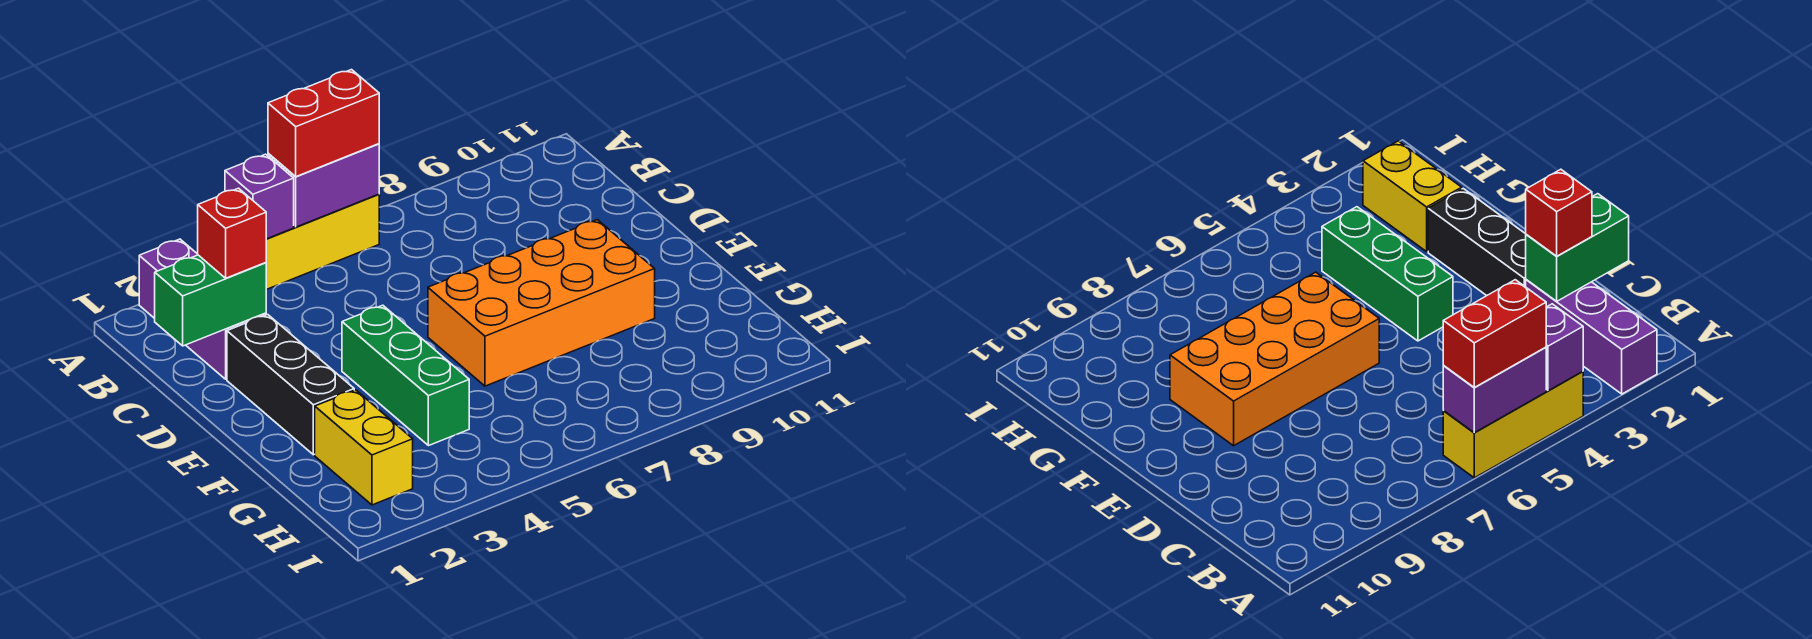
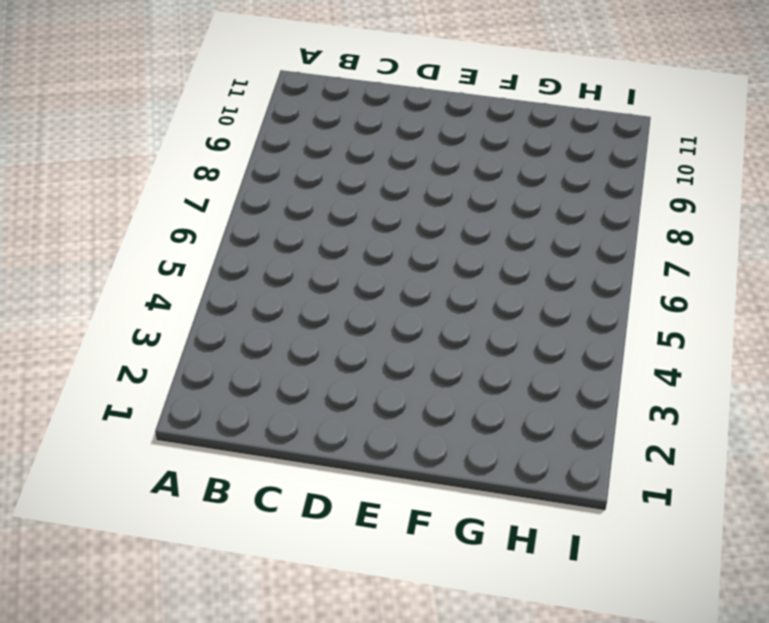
none -> purple brick A2:C2 level 1
none -> yellow brick A4:A6 level 1

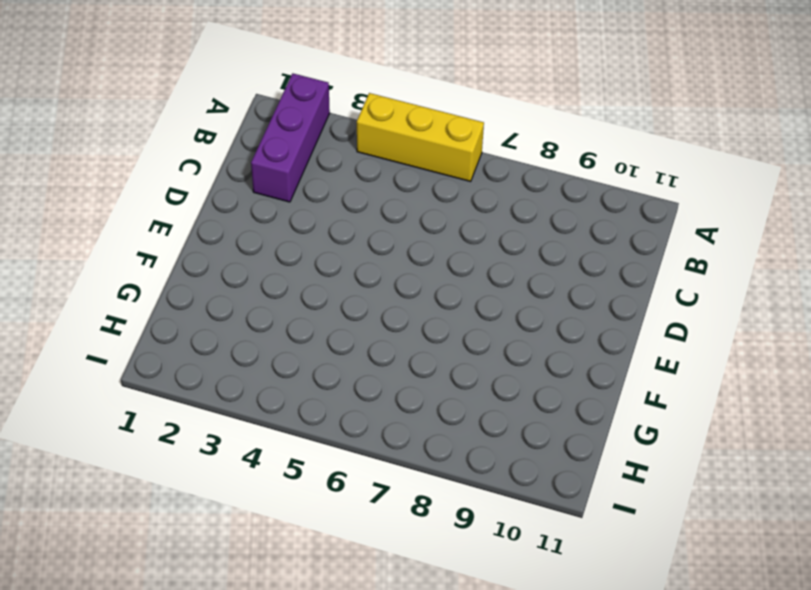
none -> black brick D2:F2 level 1
none -> green brick E4:G4 level 1

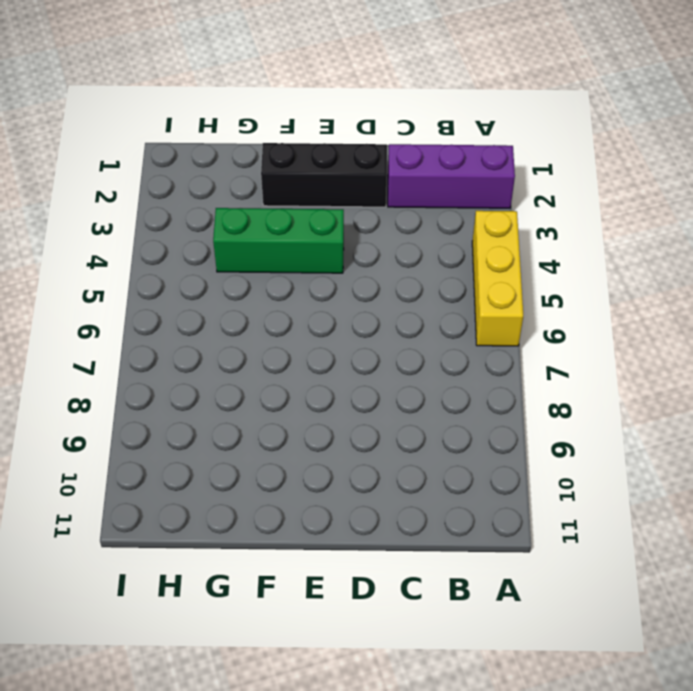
none -> orange brick E6:F9 level 1
none -> yellow brick G2:H2 level 1

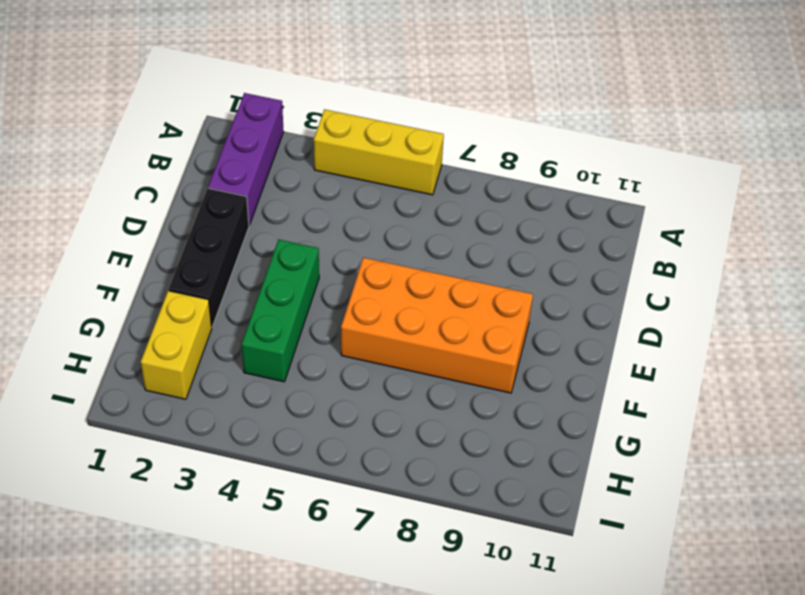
none -> purple brick A4 level 2
none -> purple brick A5:A6 level 2

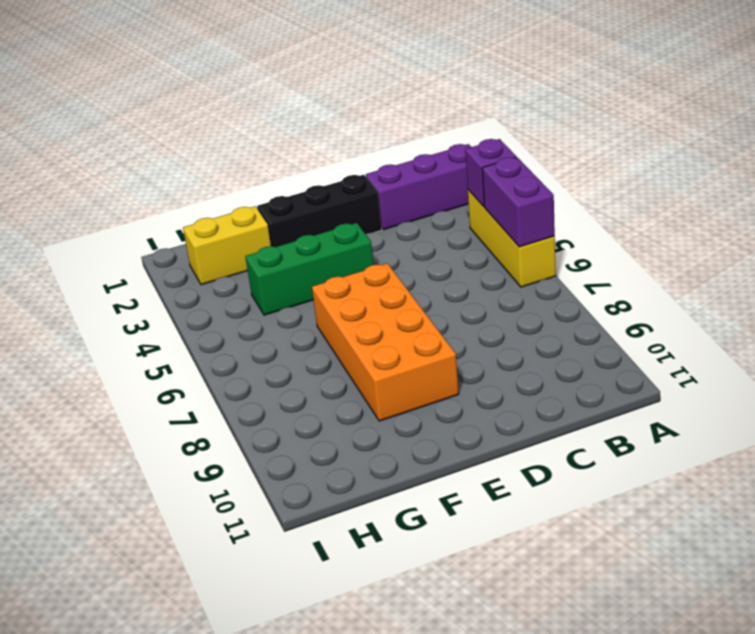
none -> green brick C1:C2 level 2
none -> red brick A5:A6 level 3

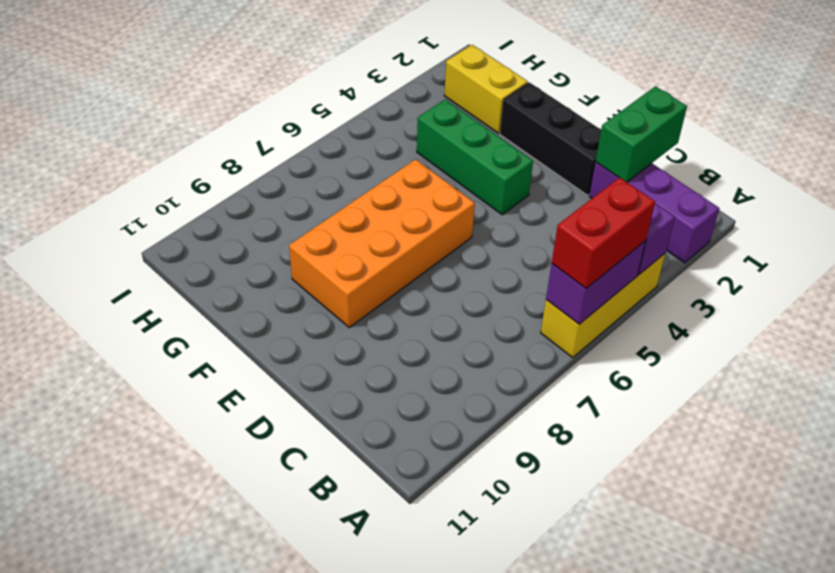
none -> red brick C2 level 3

